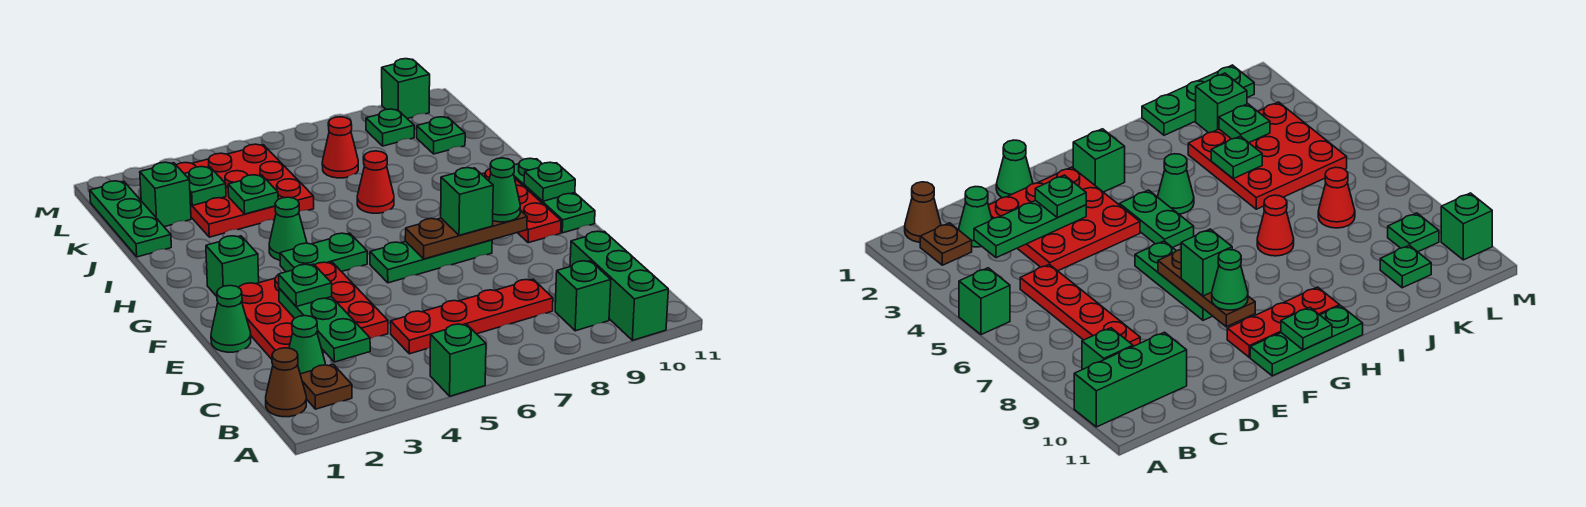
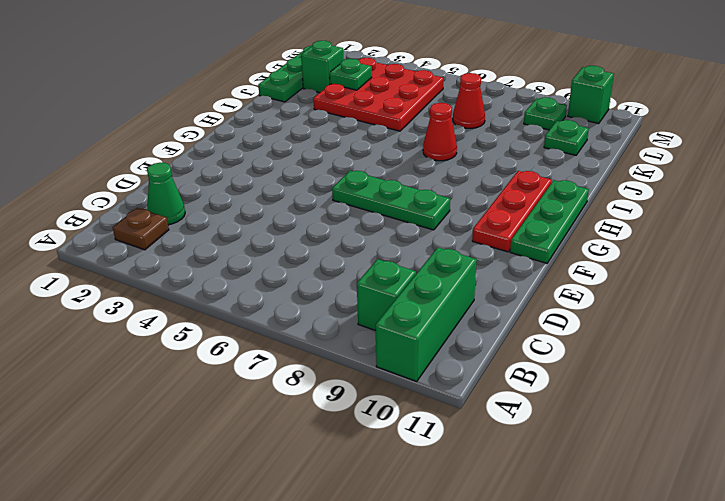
none -> green brick A5 level 1
none -> brown cone B1 level 1
none -> red plate C5:C8 level 1
none -> red plate D2:F4 level 1

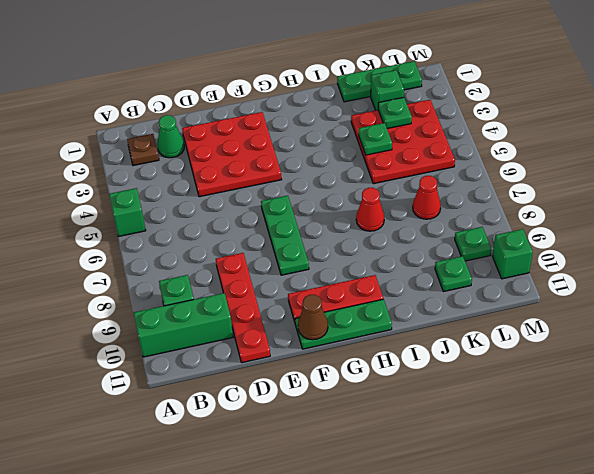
red plate D8:D11 level 1 -> red plate C5:C8 level 1
brown cone F11 level 2 -> brown cone B1 level 1
none -> green cone E1 level 1
none -> green brick G2 level 1
none -> green plate G4:G5 level 1
none -> green cone H4 level 1

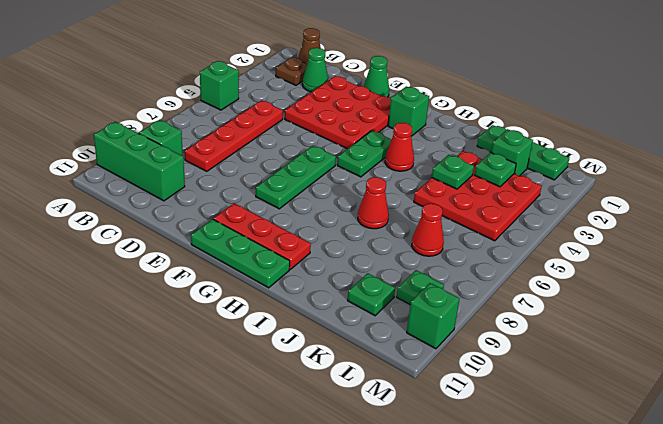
red cone H4 level 1 -> green cone H4 level 1
none -> green plate C3:E3 level 2
none -> brown plate F7:F9 level 2
none -> green plate G11 level 2
none -> green plate E3 level 3

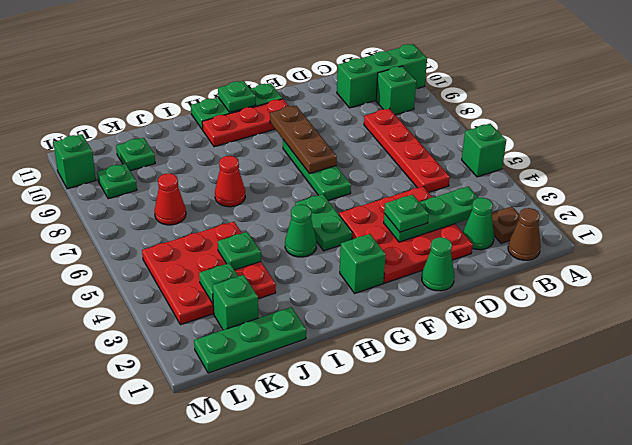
none -> green brick F8 level 3
none -> green cone F9 level 3

